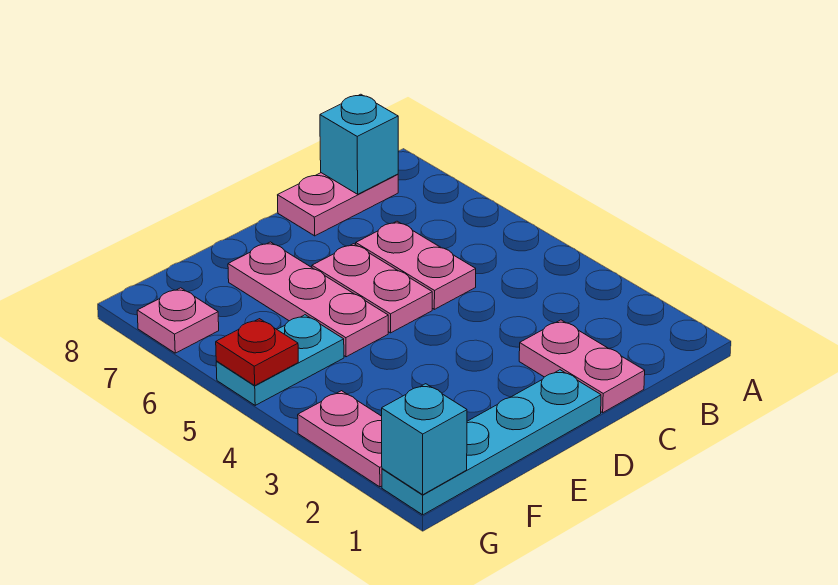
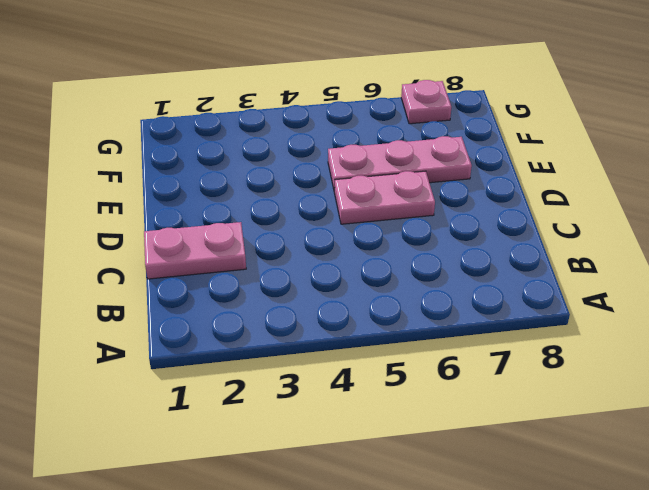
none -> pink plate B8:C8 level 1
none -> pink plate C5:C6 level 1
none -> cyan plate D1:G1 level 1

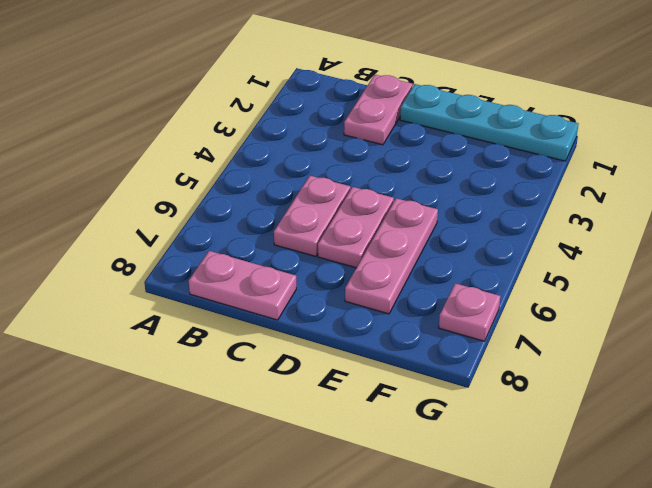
none -> cyan plate F5:G5 level 1
none -> pink plate G2:G3 level 1
none -> cyan brick B8 level 2

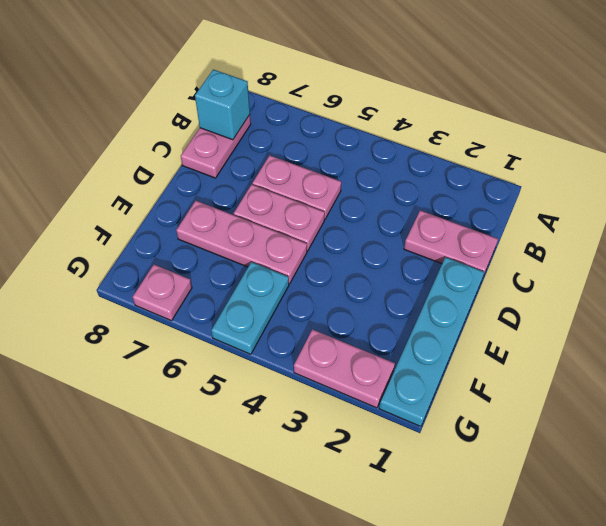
none -> cyan brick G1 level 2
none -> red plate G5 level 2

